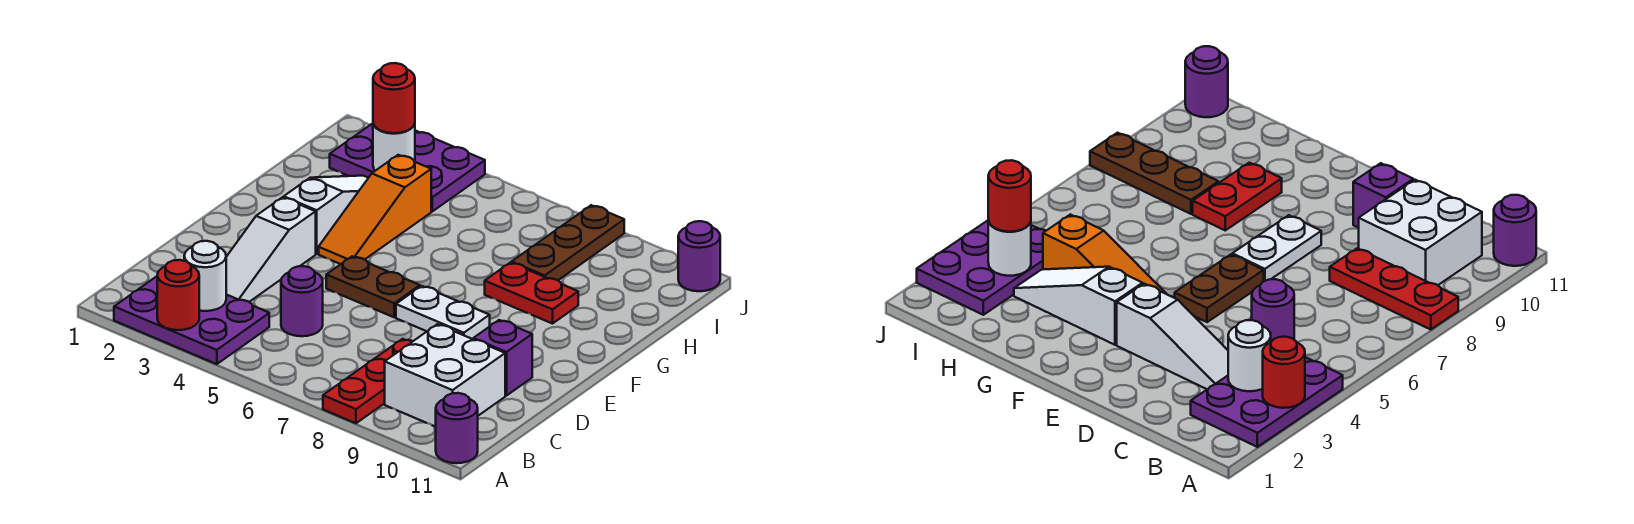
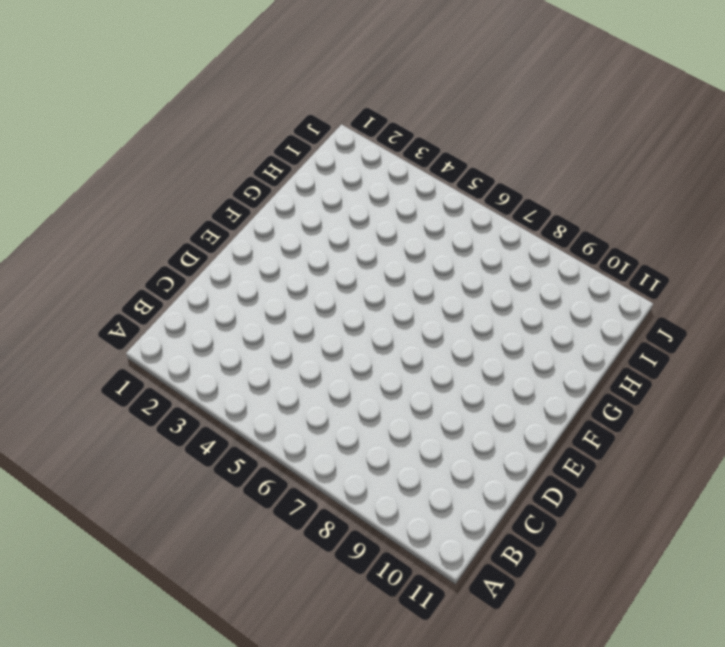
none -> purple plate A2:B4 level 1
none -> red plate A8:C8 level 1
none -> purple round brick A11 level 1

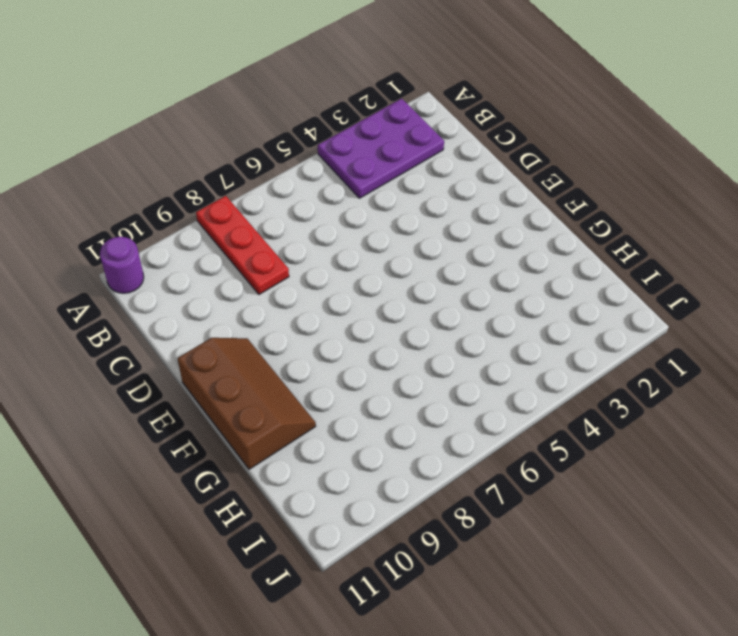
brown slope E10:G11 level 1 top 11 -> none
none -> white brick B9:C10 level 1
none -> white slope C3:E3 level 1 top E
none -> purple round brick C5 level 1

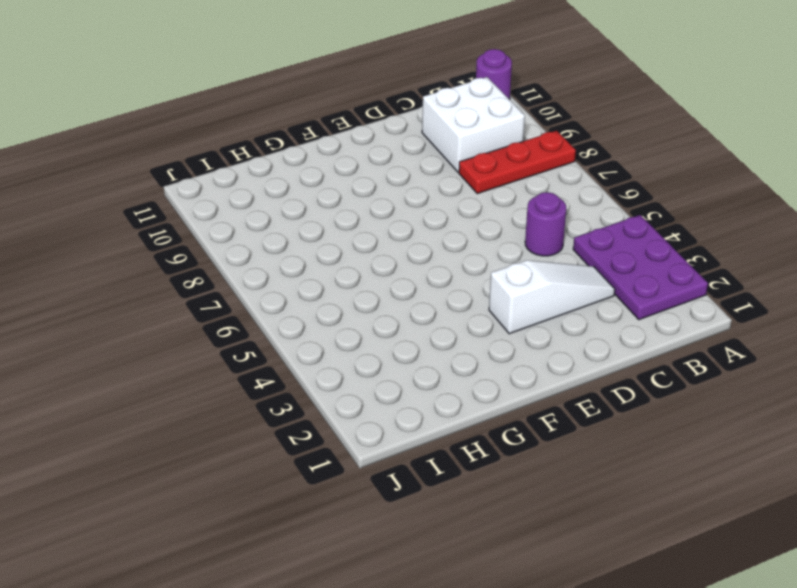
none -> purple brick D10 level 1
none -> brown plate E5:E6 level 1
none -> white plate E7:E8 level 1

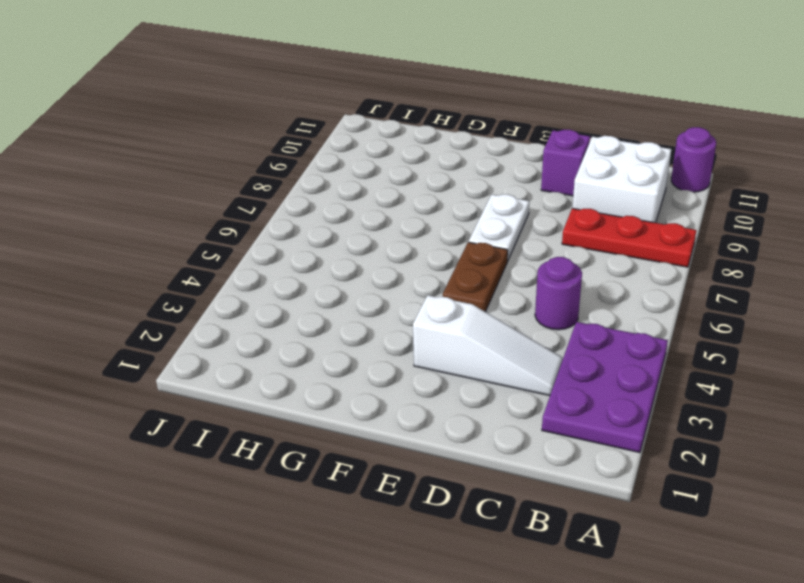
none -> white slope F3:H3 level 1 top F
none -> orange slope F4:H4 level 1 top H
none -> red plate G8:G9 level 1

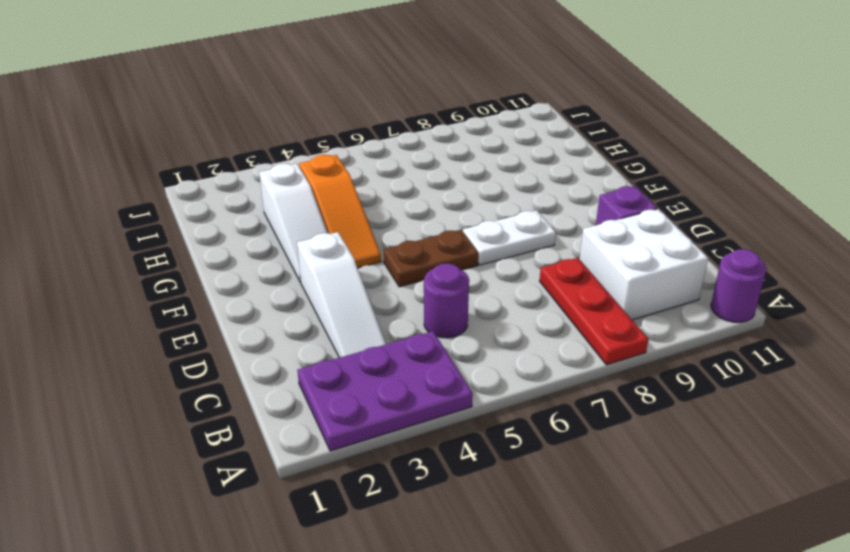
white slope F3:H3 level 1 top H -> white slope F3:H3 level 1 top F
none -> red plate G8:G9 level 1
none -> brown plate H8:J8 level 1
none -> purple plate I2:J4 level 1

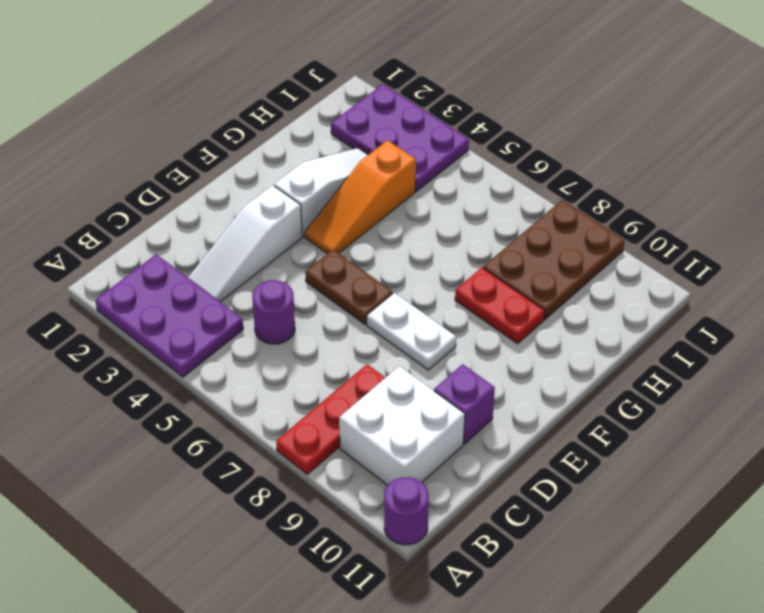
brown plate H8:J9 level 1 -> brown plate H8:J8 level 1
none -> purple round brick J11 level 1
none -> red round brick A3 level 2
none -> white round brick B3 level 2

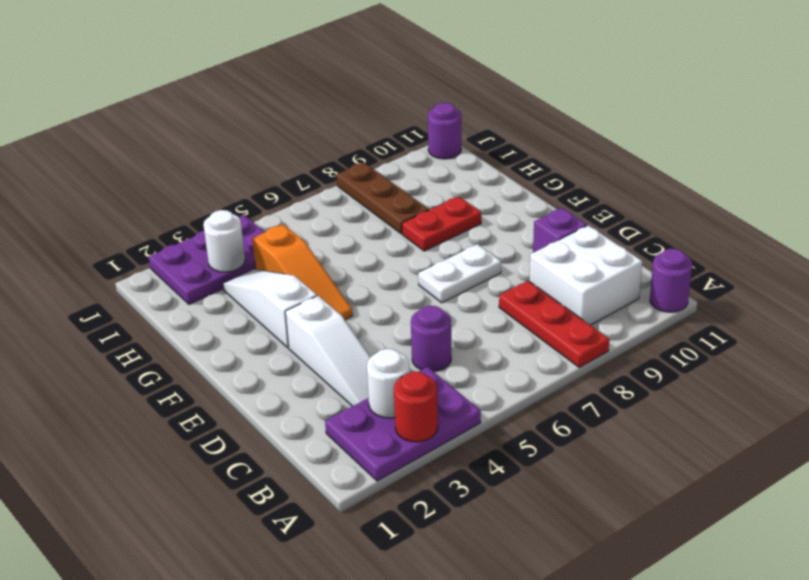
none -> brown plate E5:E6 level 1
none -> red round brick I3 level 3

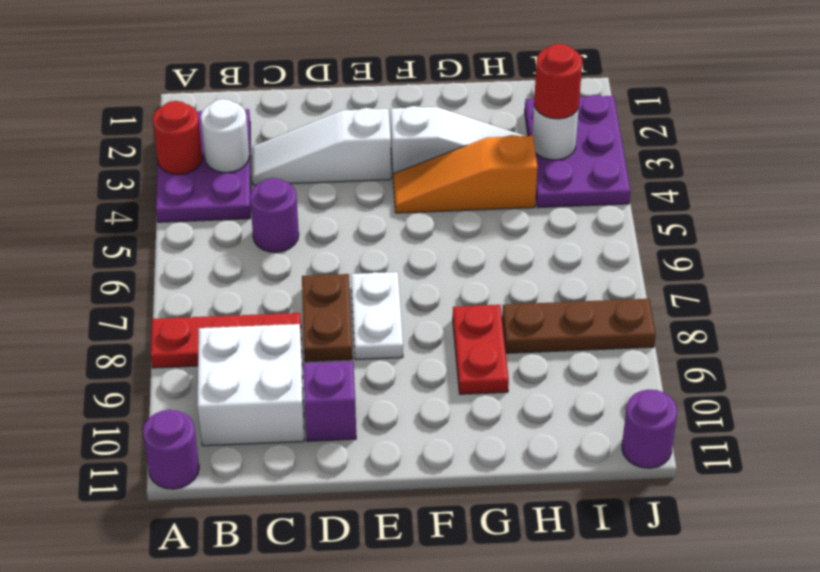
brown plate D7:D8 level 1 -> brown plate E5:E6 level 1

